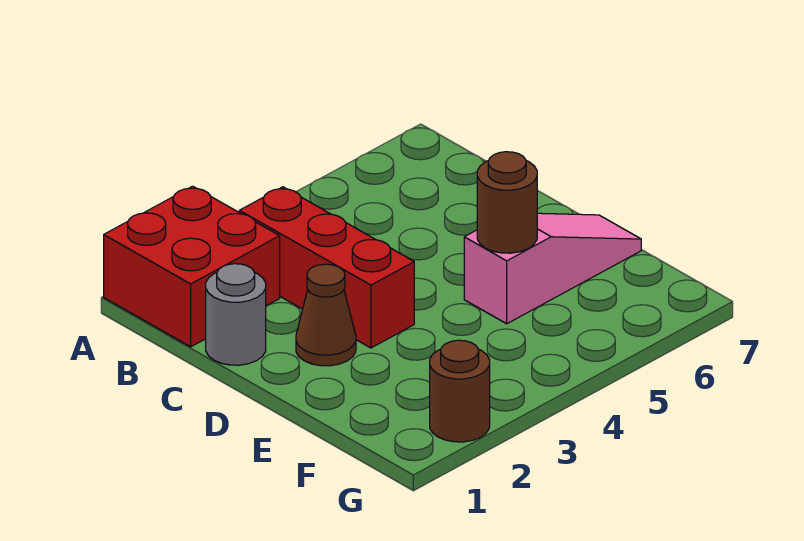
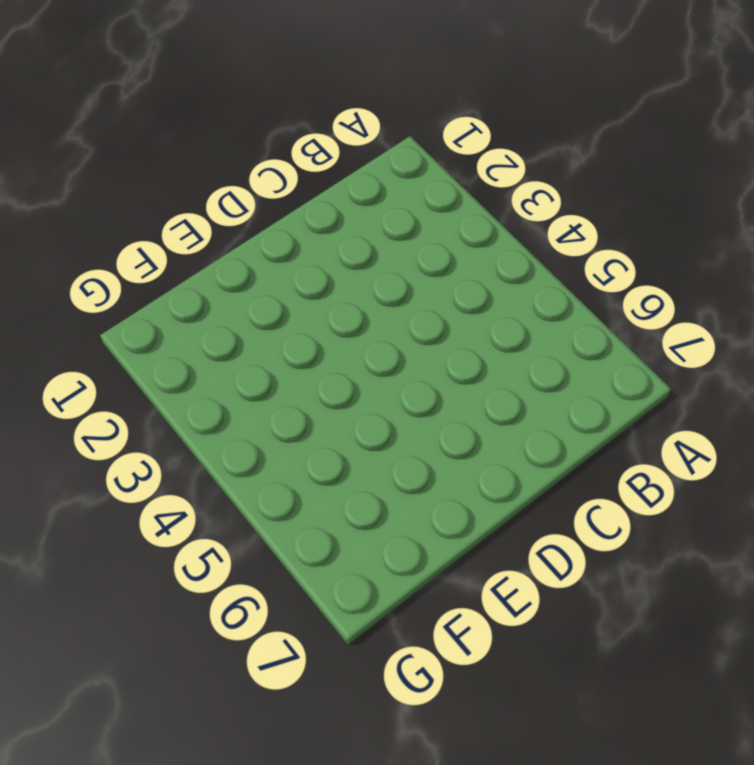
none -> red brick A1:B2 level 1
none -> red brick B3:D3 level 1

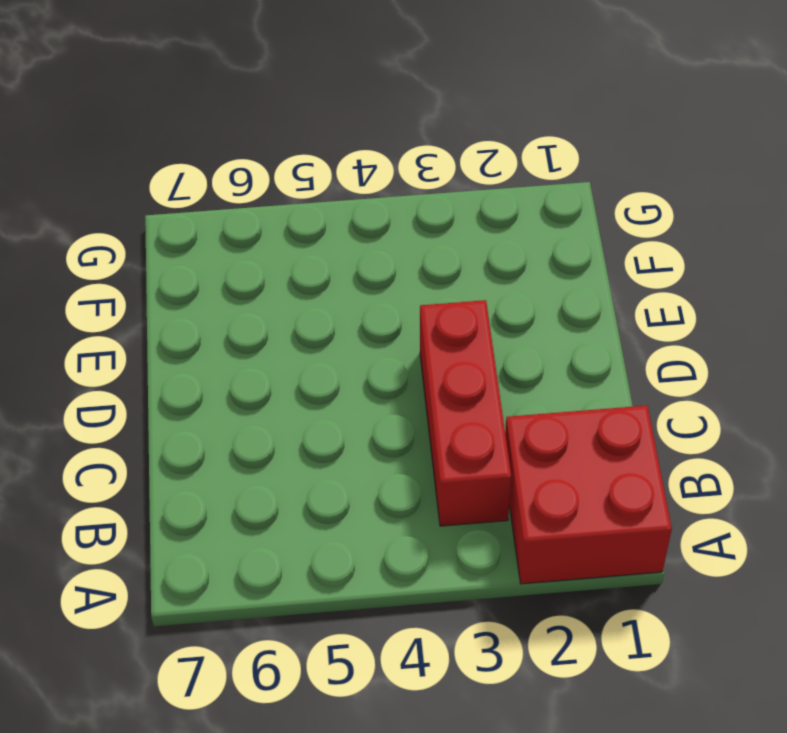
none -> grey round brick C1 level 1
none -> brown cone D2 level 1

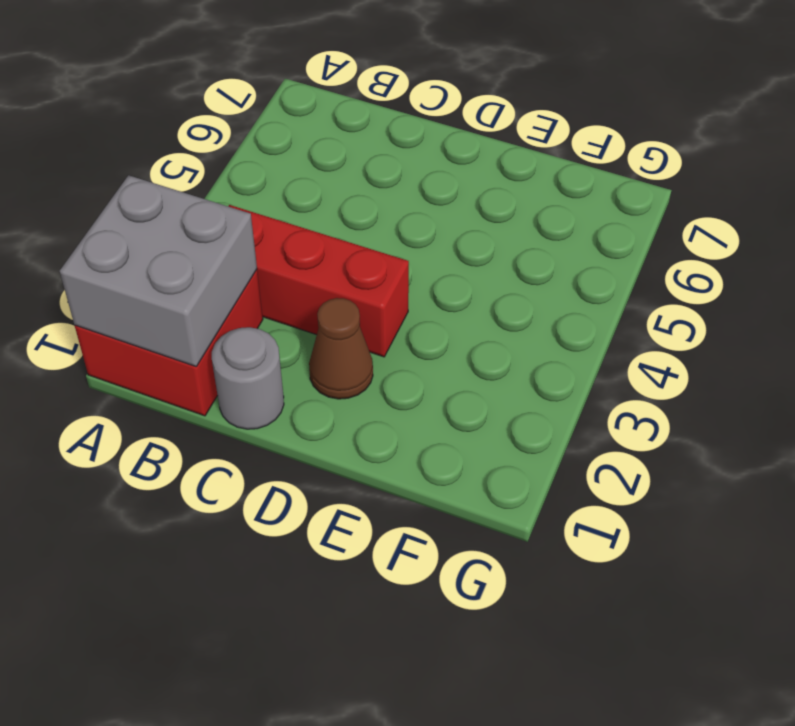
grey brick A1:B2 level 2 -> none
none -> pink slope E5:E7 level 1 top 5
none -> brown round brick G2 level 1

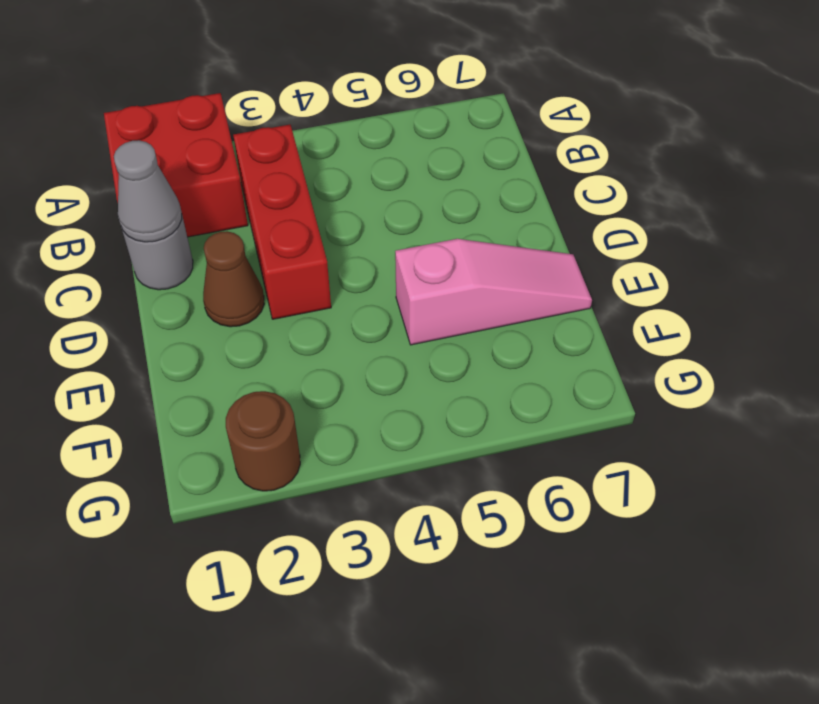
grey cone C1 level 2 -> none
none -> brown round brick E5 level 2

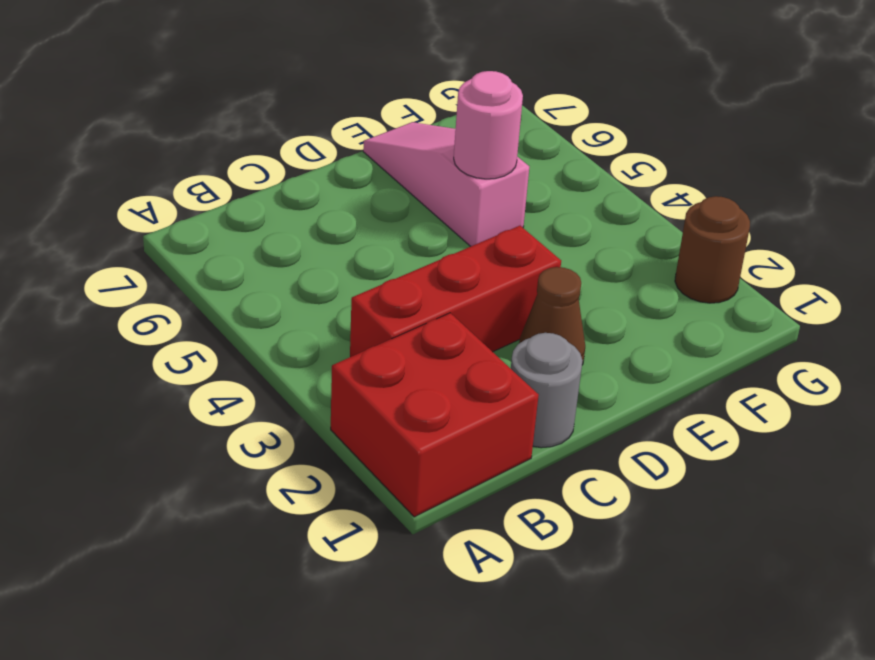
pink round brick E5 level 2 -> brown round brick E5 level 2

